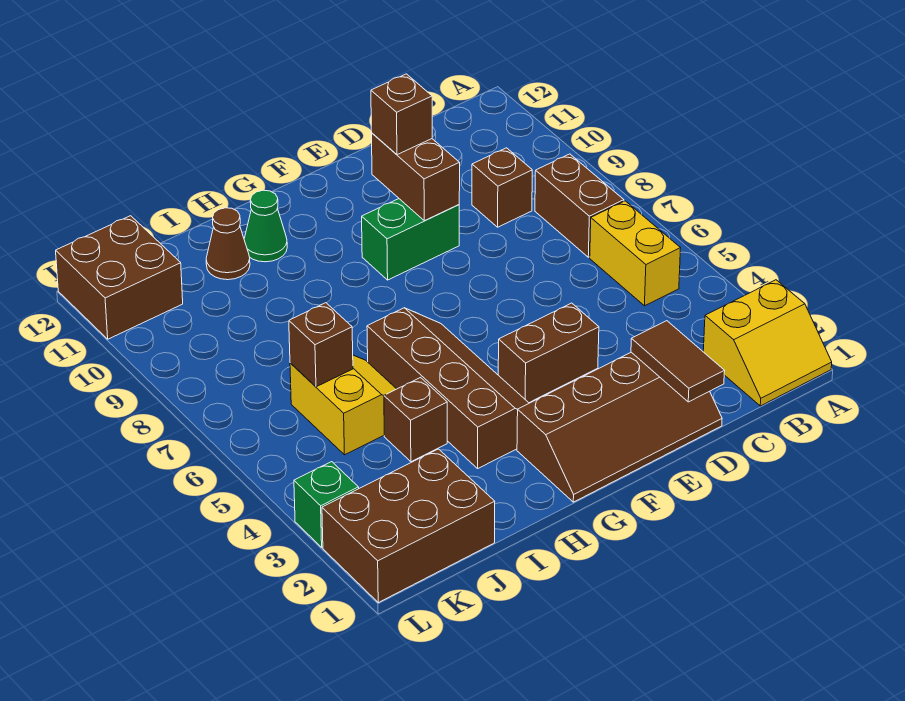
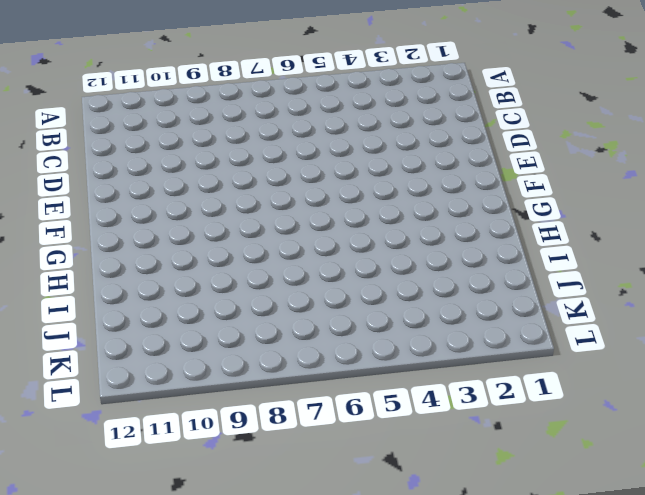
none -> yellow slope A1:B2 level 1 top 2
none -> yellow brick B5:B6 level 1
none -> brown brick B7:B8 level 1

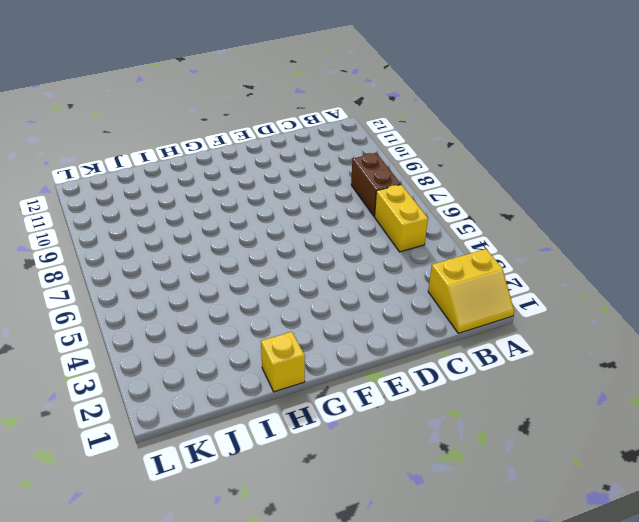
yellow brick H1 level 1 -> none
none -> brown brick C9 level 1
none -> brown slope D1:G2 level 1 top 2
none -> brown brick E4:F4 level 1

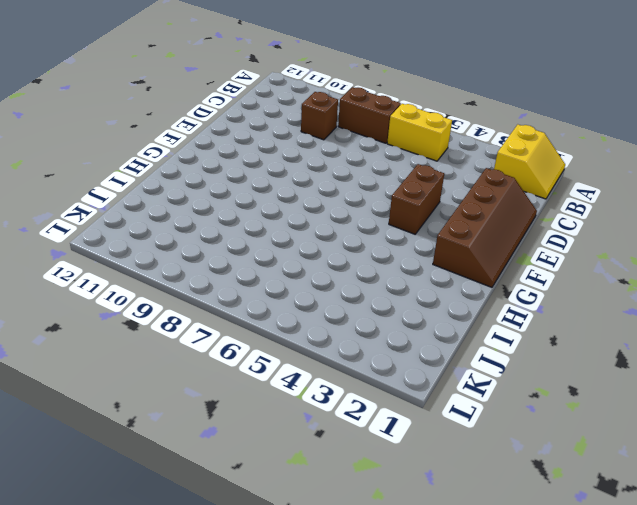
none -> green brick E9:F9 level 1
none -> brown slope G3:H6 level 1 top H
none -> green cone H11 level 1

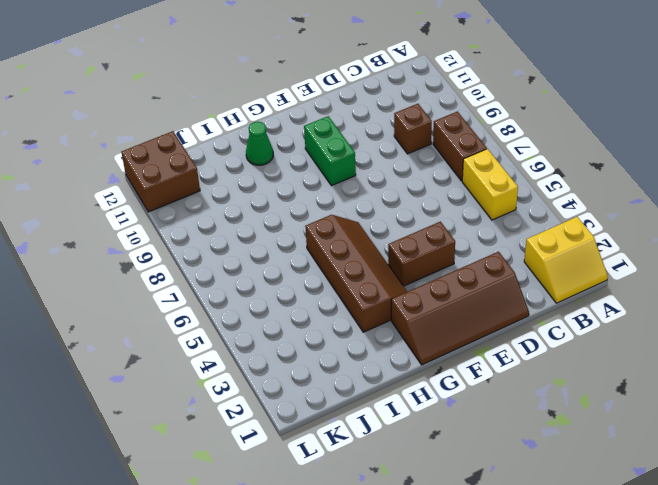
green brick F9:F10 level 1 -> green brick E9:F9 level 1
none -> brown brick I4 level 1
none -> yellow slope I5:J6 level 1 top J
none -> brown cone I11 level 1

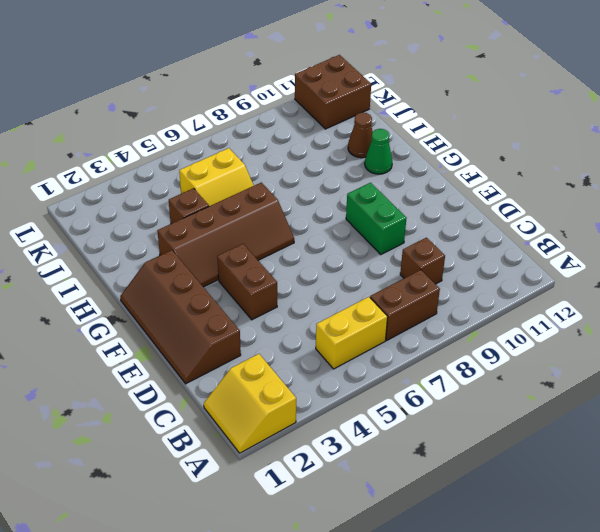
none -> brown brick J1:L2 level 1
none -> green brick L3 level 1
none -> brown tile D1:D2 level 2

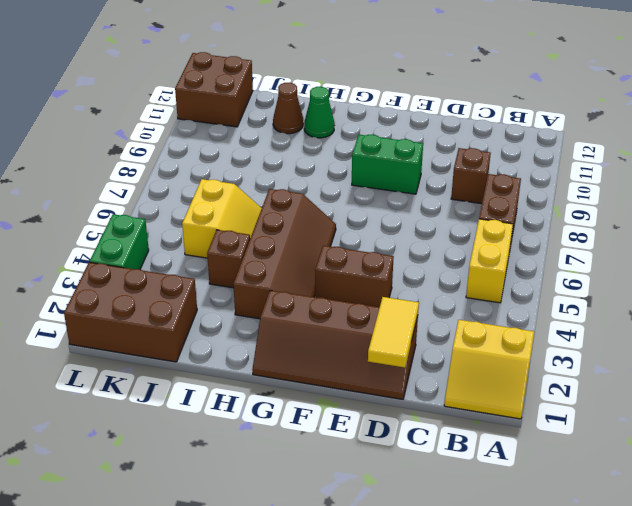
yellow tile D1:D2 level 2 -> brown tile D1:D2 level 2
green brick L3:L4 level 1 -> green brick L3 level 1
none -> brown brick E9:E10 level 2
none -> brown brick J6 level 2
none -> brown brick E10 level 3

